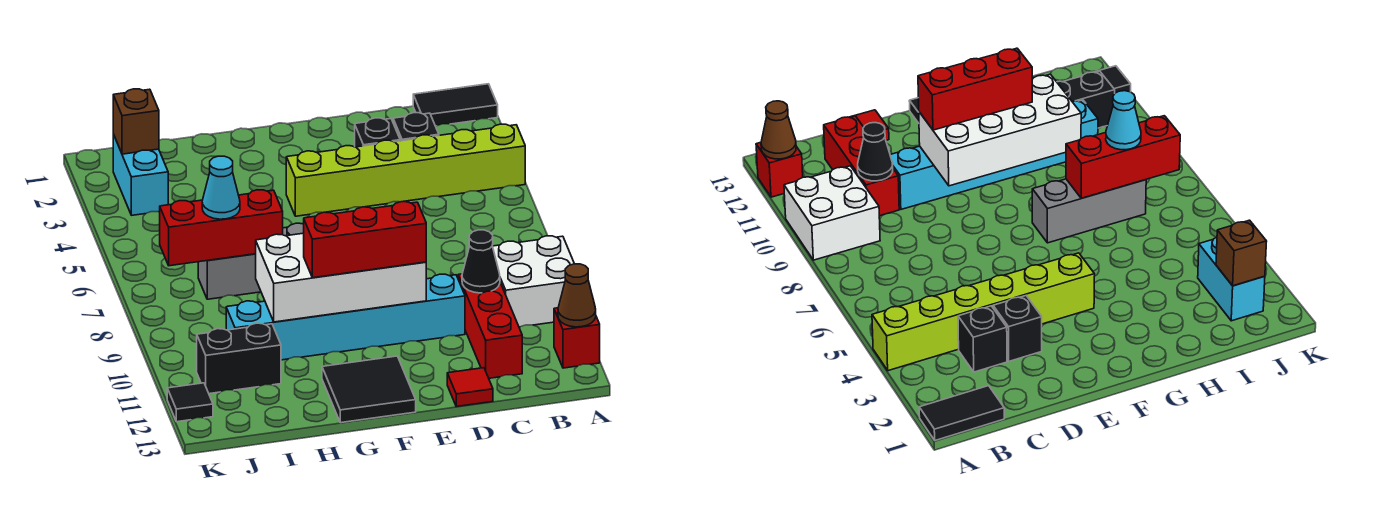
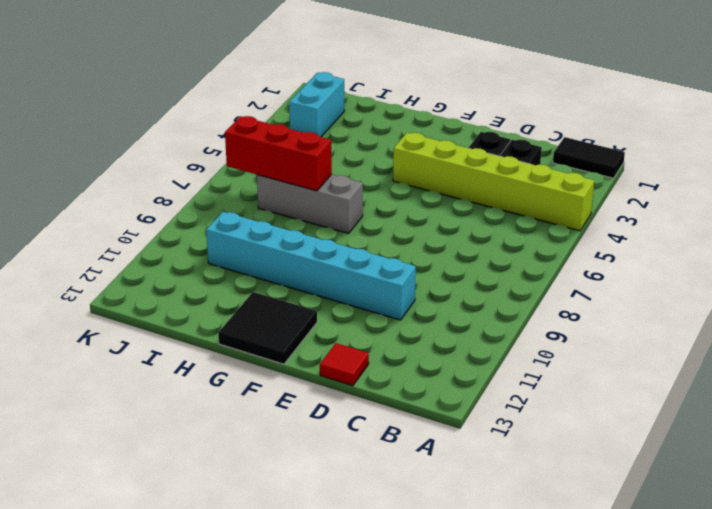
none -> white brick A9:B10 level 1
none -> red brick A12 level 1
none -> red brick C10:C12 level 1

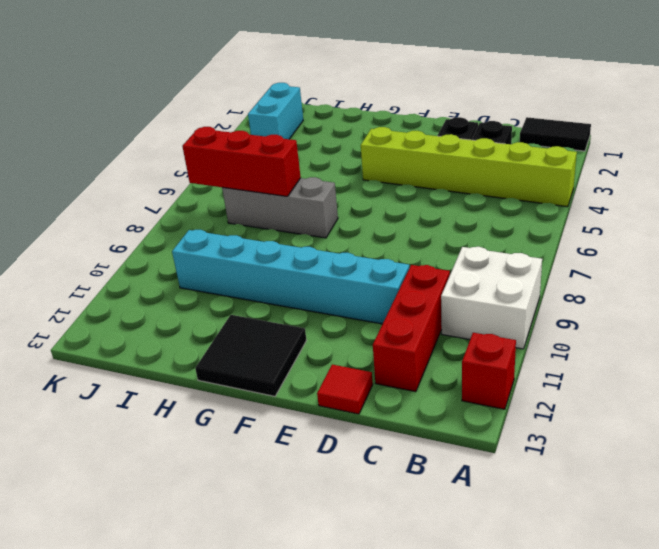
none -> black brick I11:J11 level 1
none -> black tile K12 level 1
none -> brown cone A12 level 2

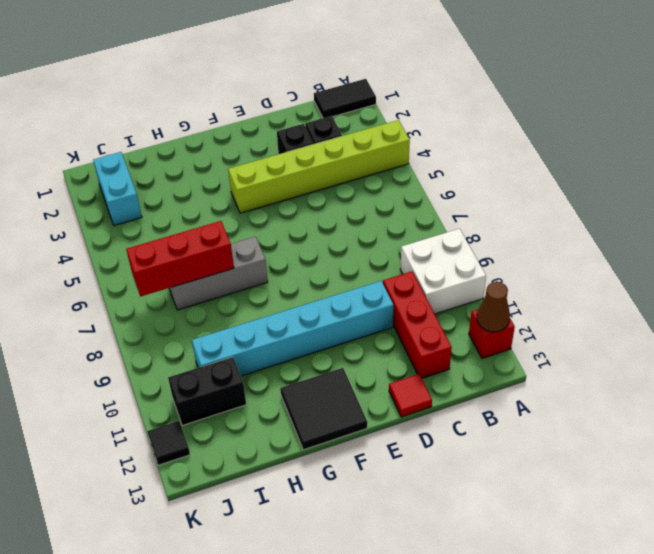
none -> black cone C10 level 2
none -> white brick E9:H10 level 2
none -> brown brick J2 level 2

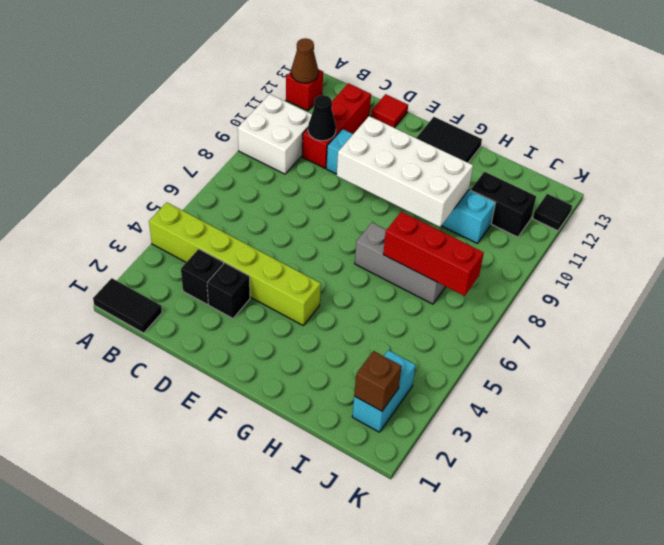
none -> red brick E10:G10 level 3
none -> cyan cone I7 level 3

